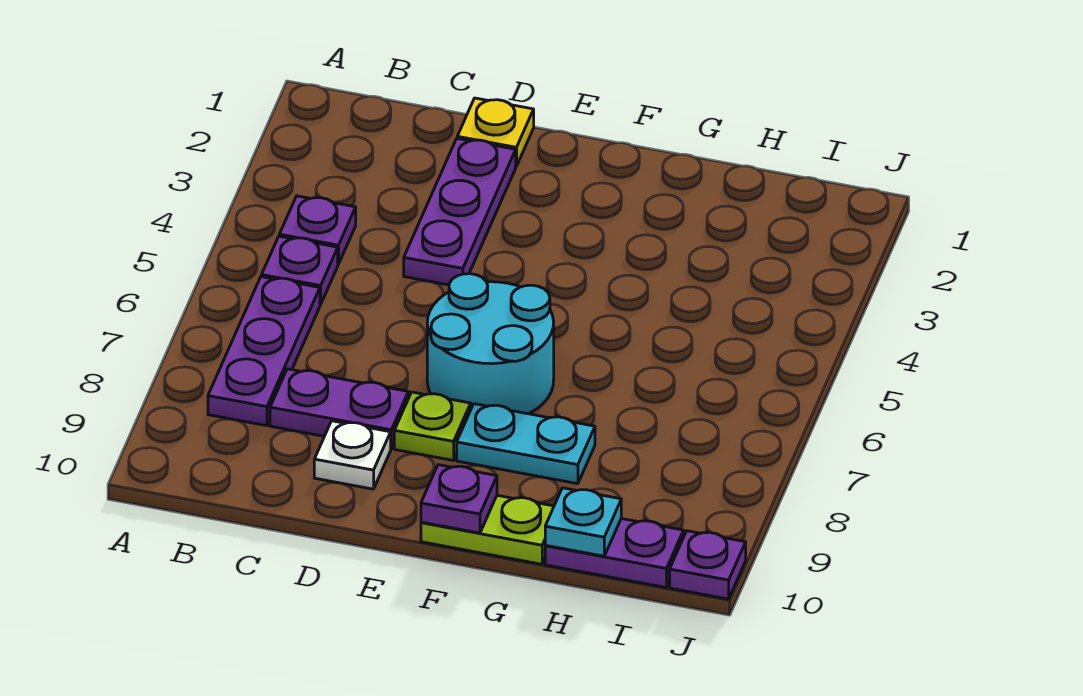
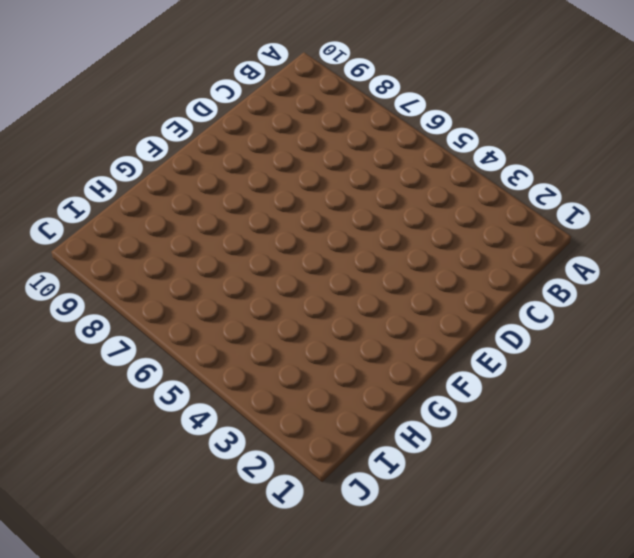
none -> purple plate B4 level 1
none -> purple plate B5 level 1
none -> purple plate B6:B8 level 1

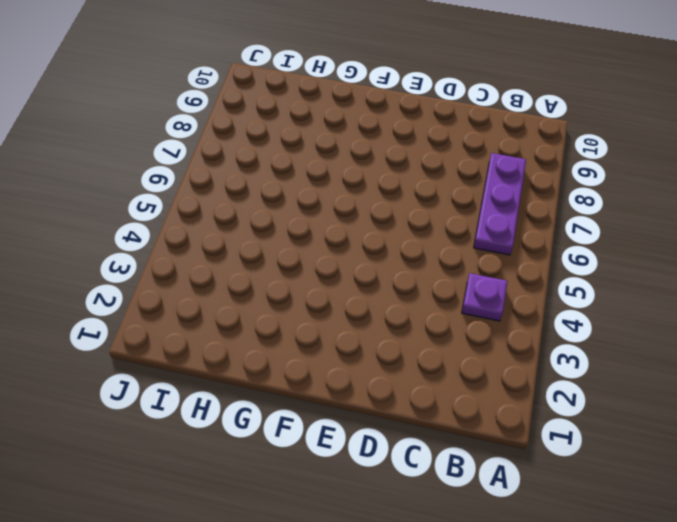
none -> purple plate B5 level 1
none -> purple plate C8:D8 level 1
none -> yellow plate D1 level 1

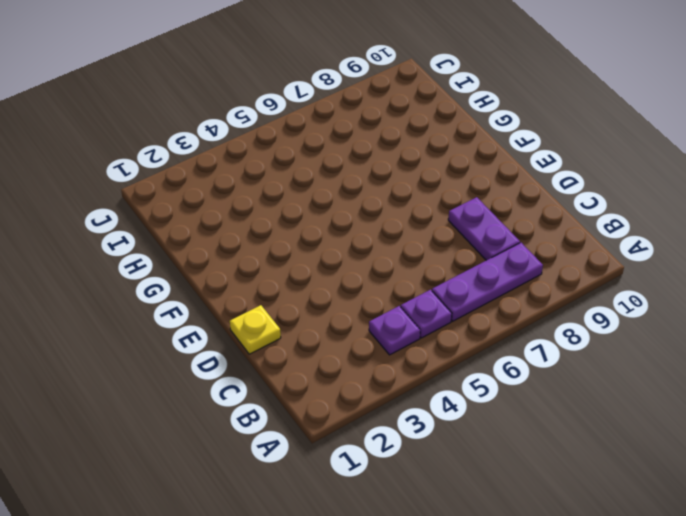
none -> purple plate D2:D4 level 1
none -> white plate D9 level 1
none -> cyan round brick E6:F7 level 1

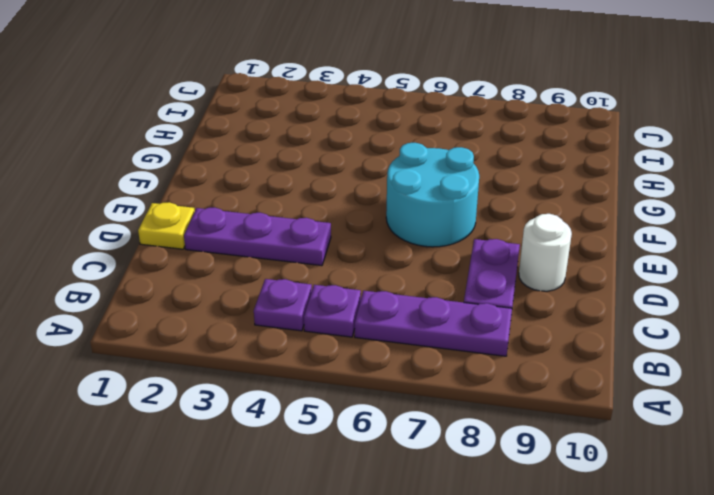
white round brick D9 level 1 -> white plate D9 level 1
none -> lime plate E8 level 1
none -> cyan plate F8:G8 level 1
none -> lime plate F10:G10 level 1

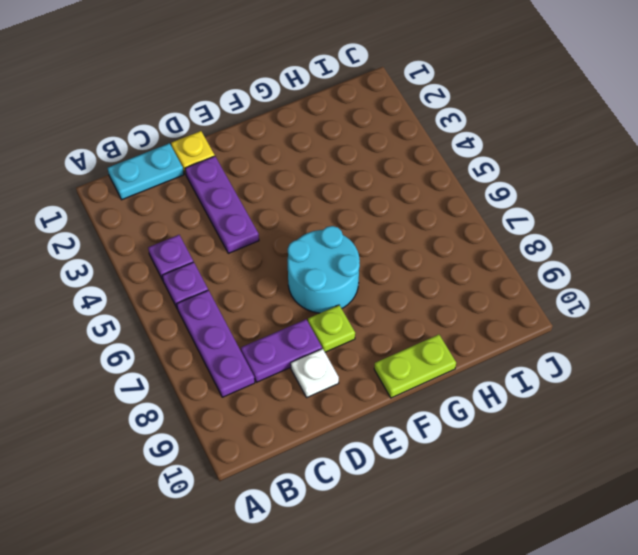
cyan plate B1:C1 level 1 -> cyan plate F8:G8 level 1
none -> purple plate H10:I10 level 1
none -> purple plate J10 level 1
none -> purple plate F10 level 2

